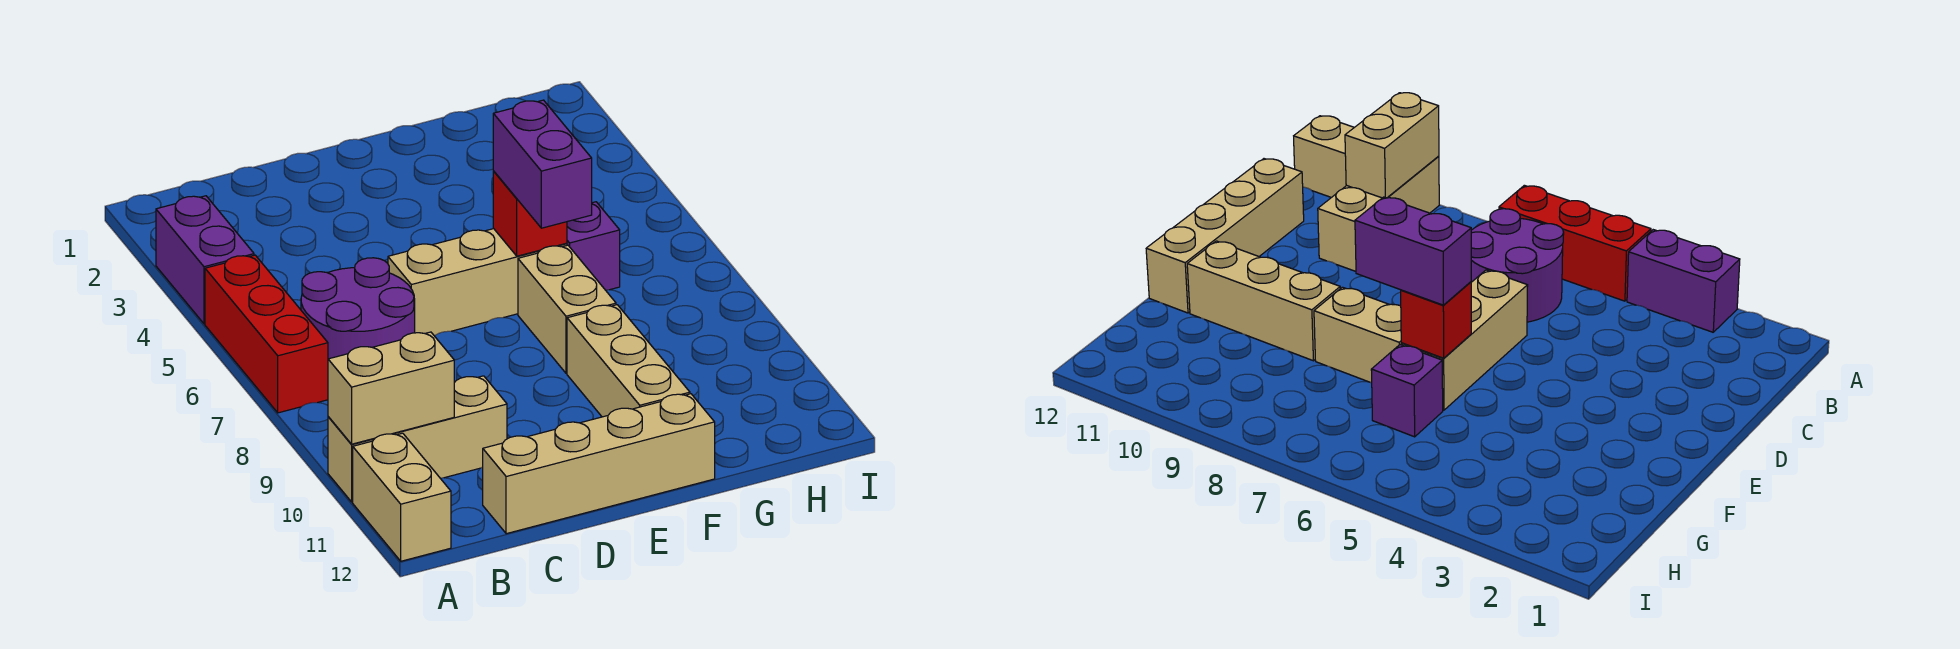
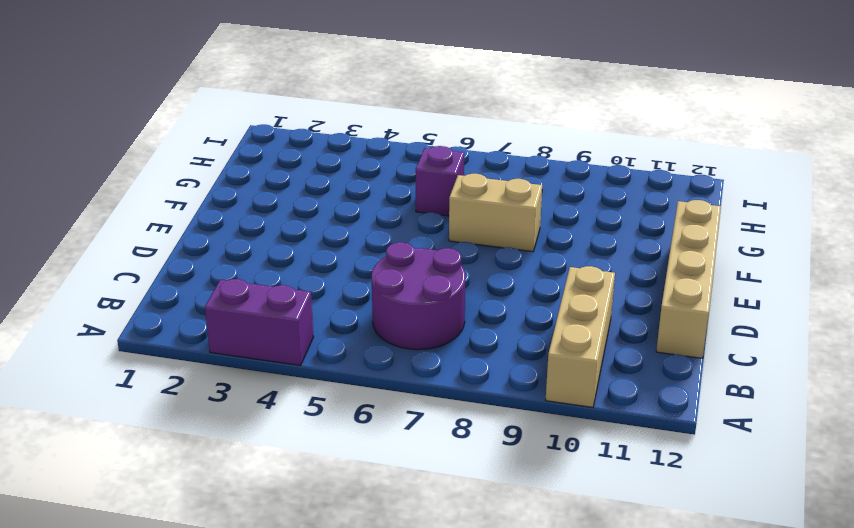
none -> red brick A5:A7 level 1
none -> tan brick A11:A12 level 1
none -> tan brick D6:F6 level 1

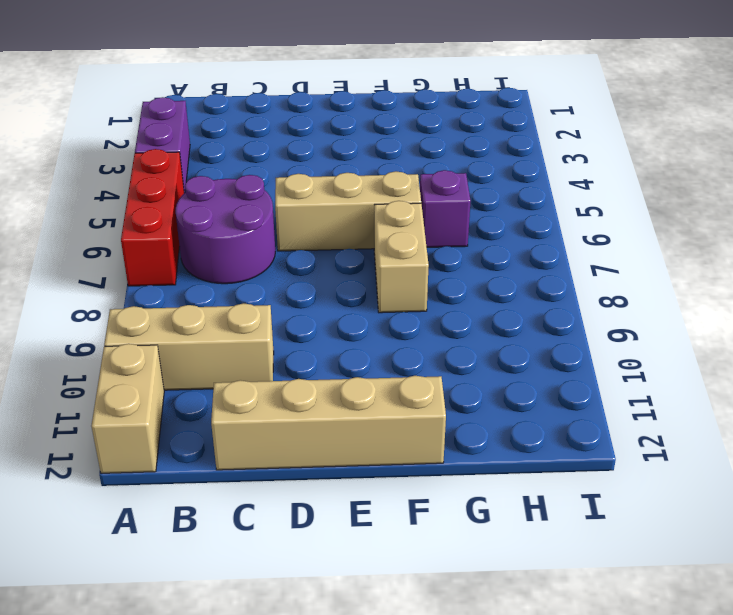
none -> tan brick F9:F11 level 1
none -> tan brick A10:B10 level 2
none -> red brick F6 level 2

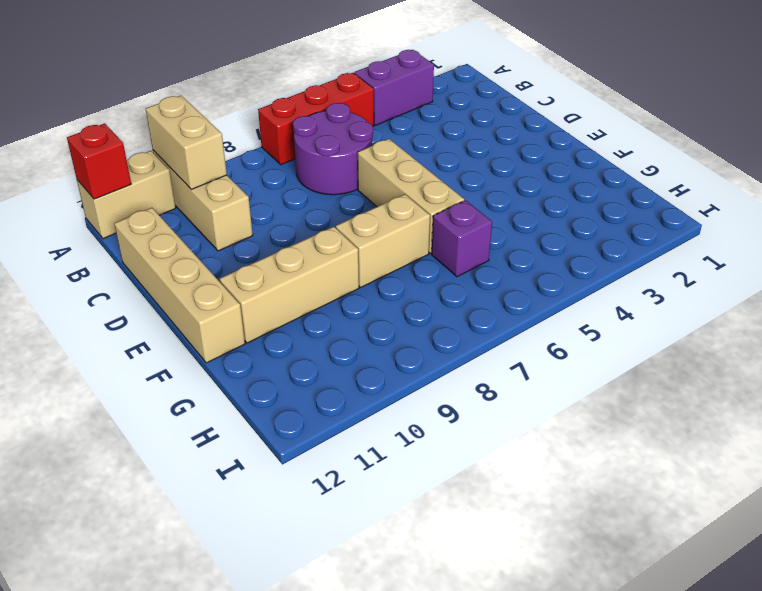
red brick A12 level 2 -> red brick F6 level 2
none -> purple brick F6:F7 level 3

